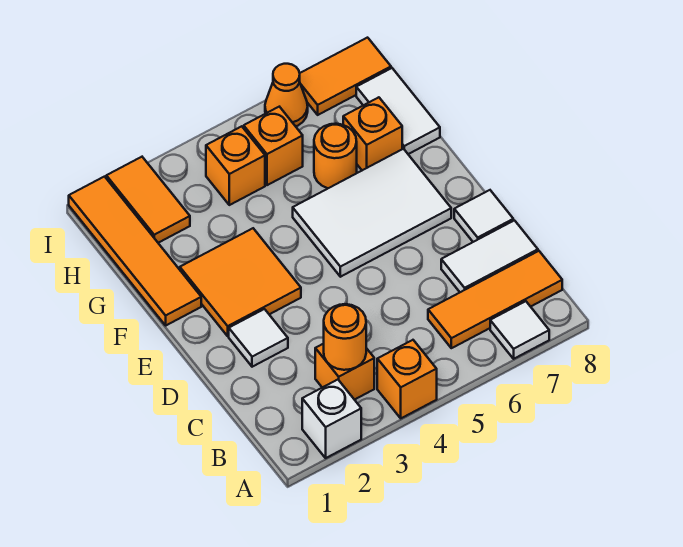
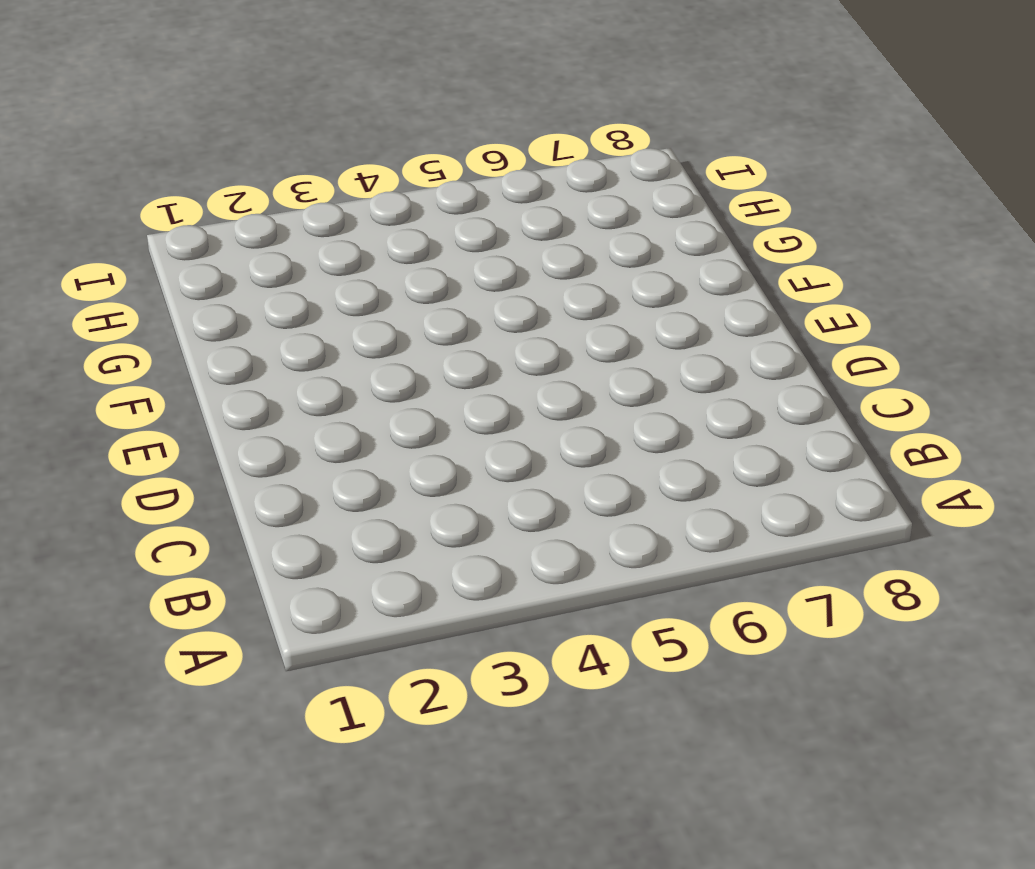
none -> white brick A2 level 1
none -> orange brick A4 level 1
none -> white tile A7 level 1

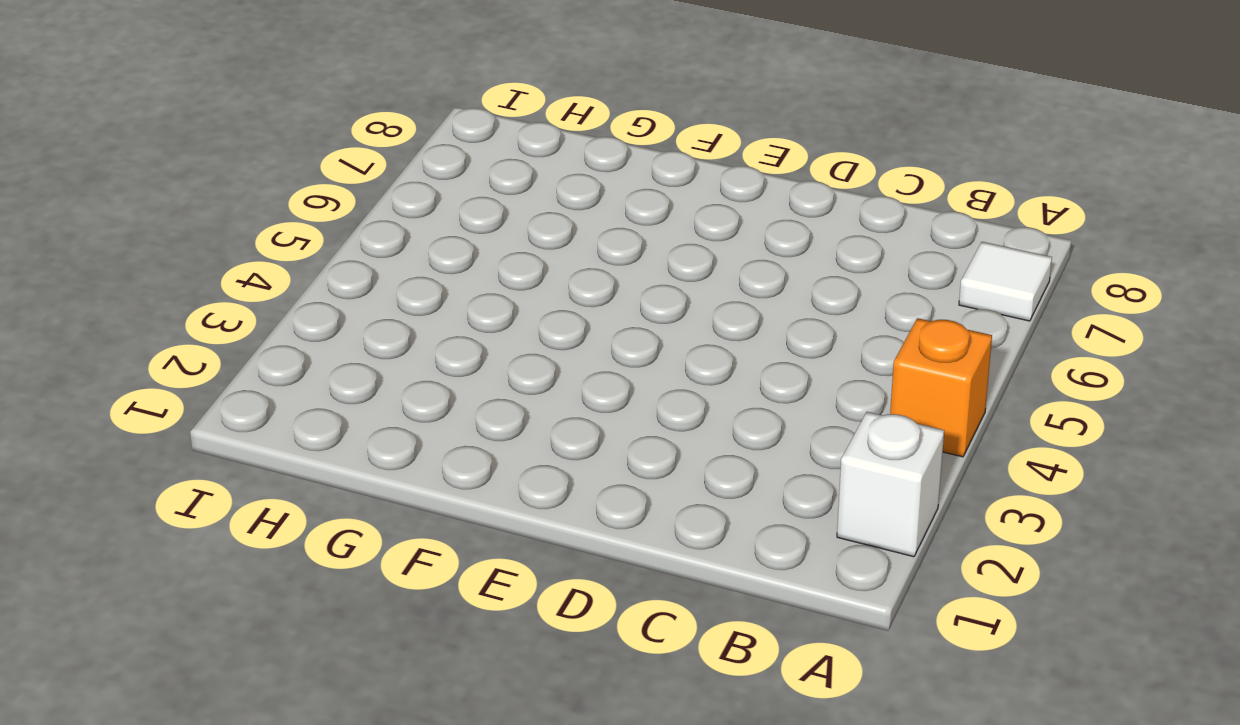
none -> orange brick B3 level 1
none -> orange tile B6:B8 level 1
none -> white tile C7:C8 level 1

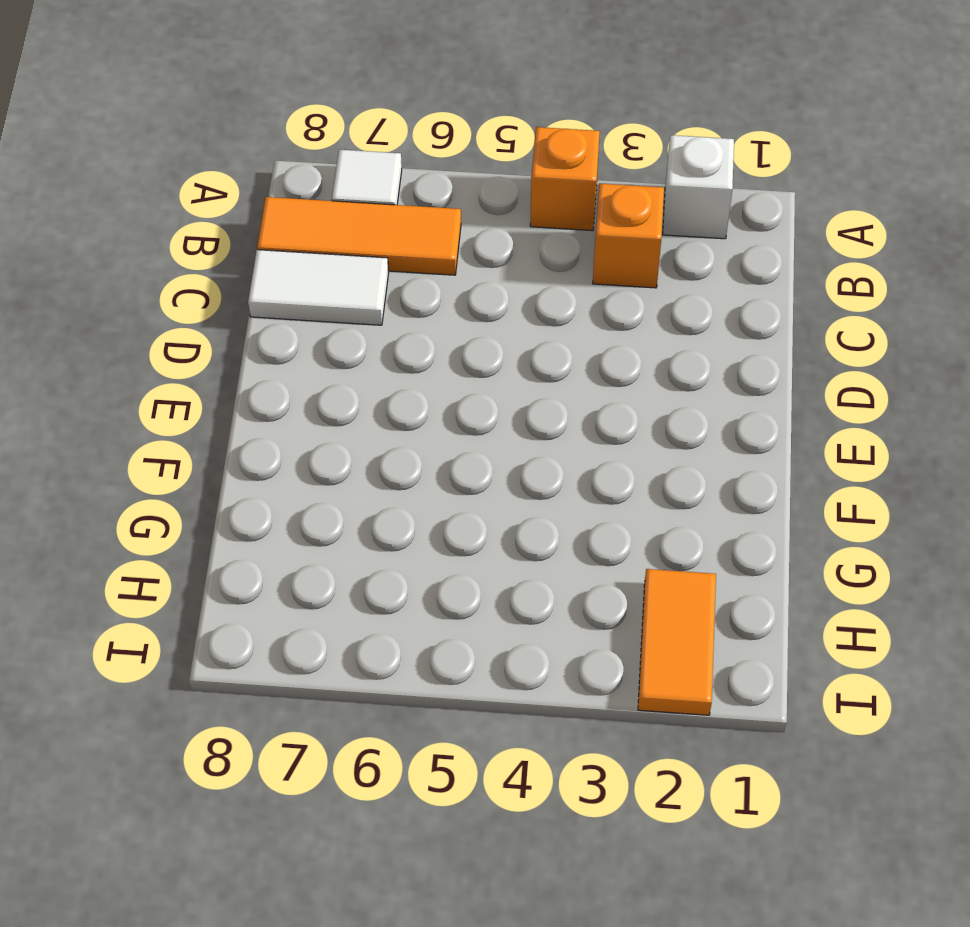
none -> white tile D2 level 1
none -> white tile D8 level 1
none -> orange tile E2:F3 level 1

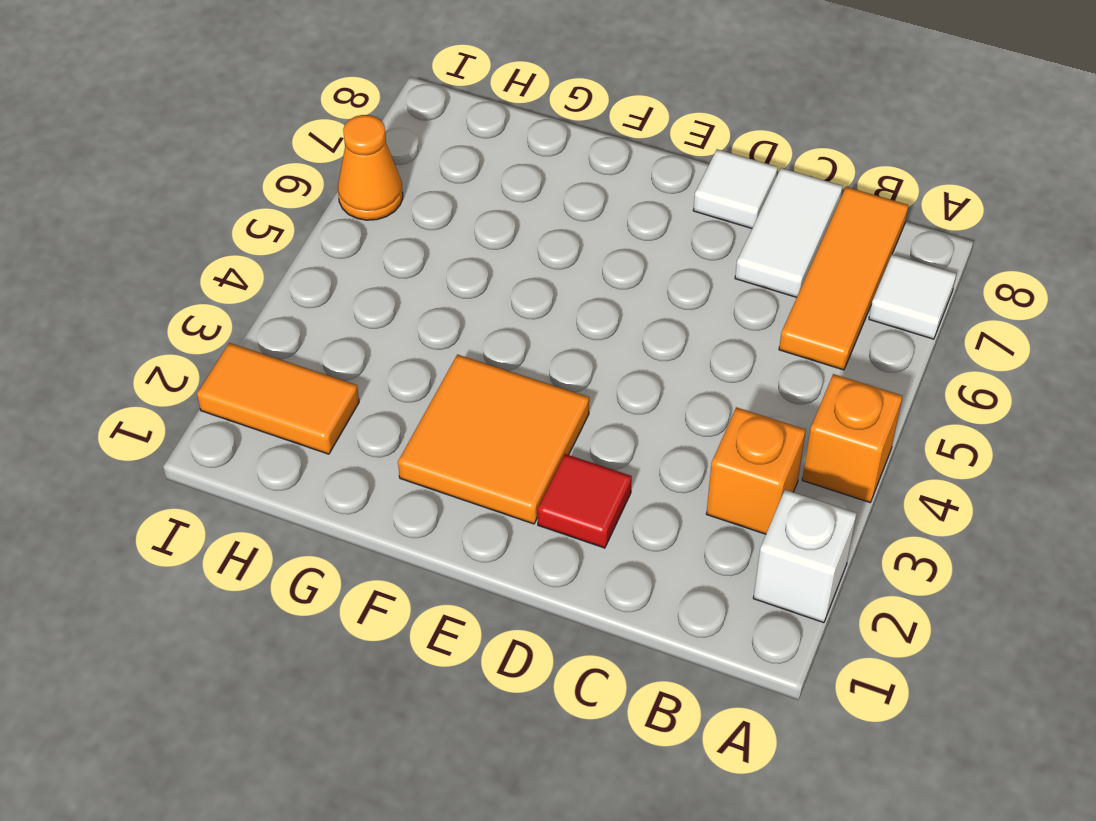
red tile D2 level 1 -> white tile D2 level 1
none -> white tile E5:F7 level 1
none -> orange tile F1:I1 level 1
none -> orange round brick G6 level 1

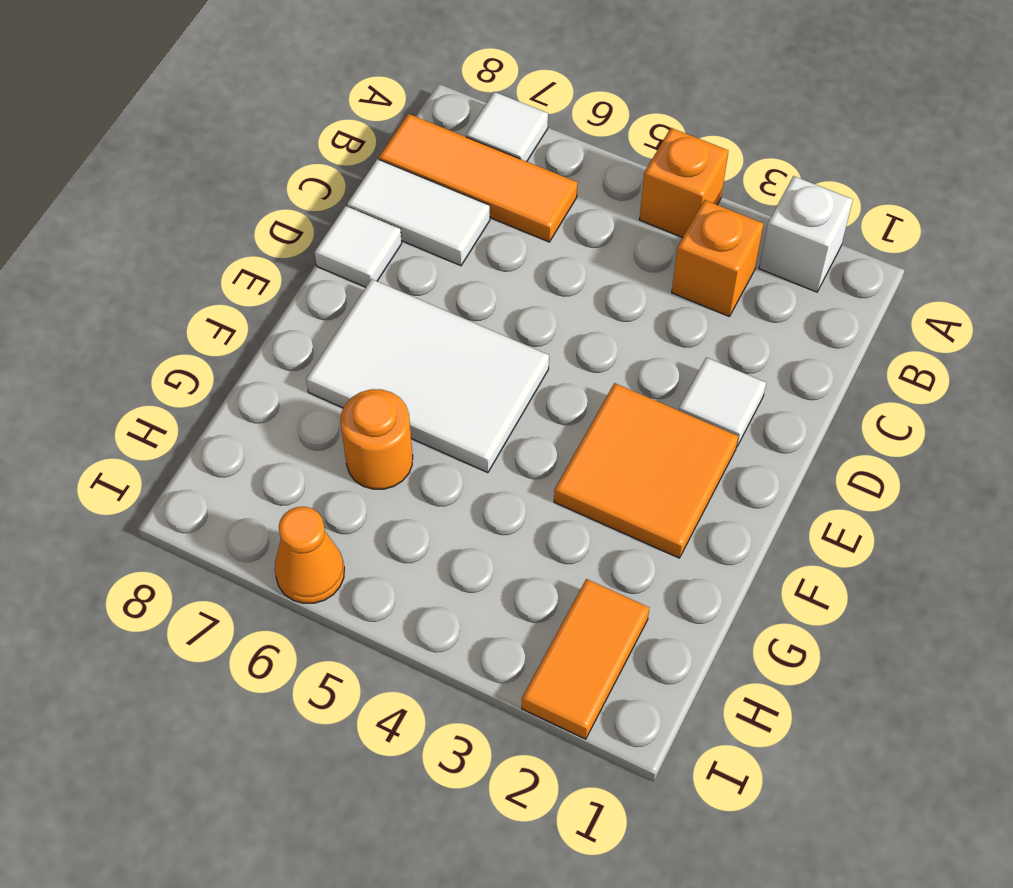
none -> orange tile F1:I1 level 1
none -> orange brick G7 level 1
none -> white tile G8:H8 level 1

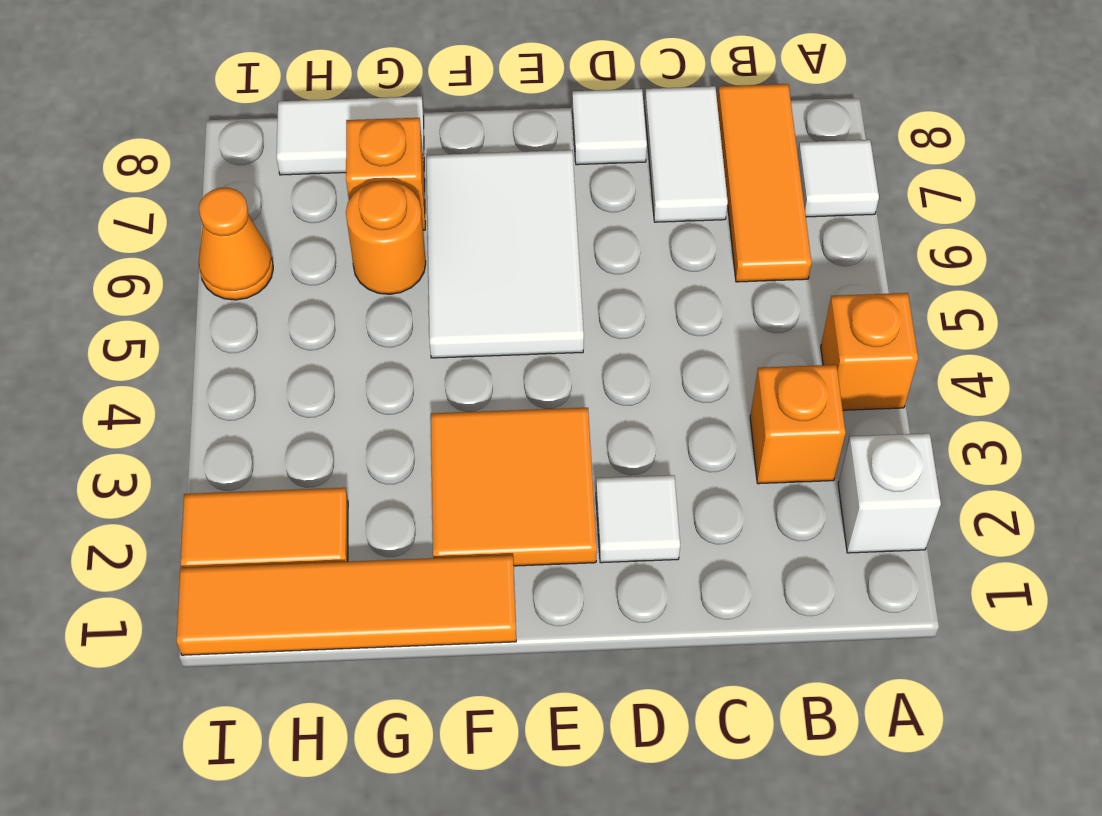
none -> orange brick H4 level 1
none -> orange brick H5 level 1
none -> orange tile I7:I8 level 1

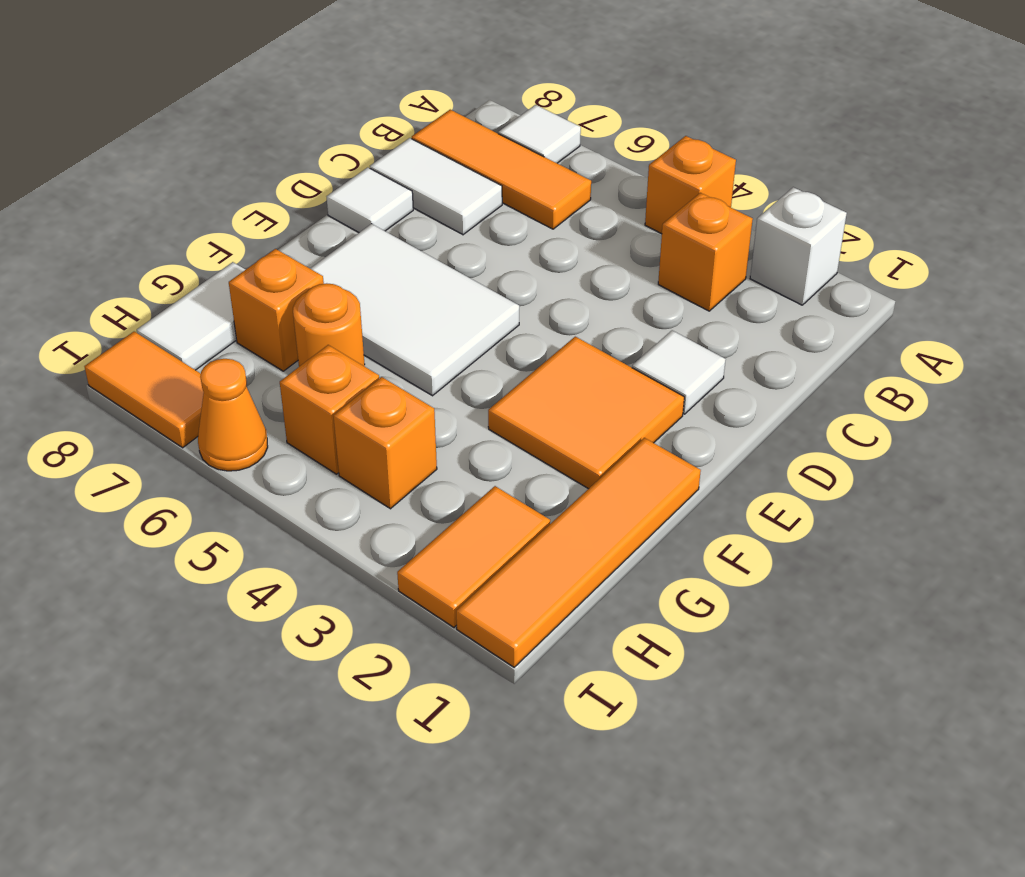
none -> orange round brick B3 level 2

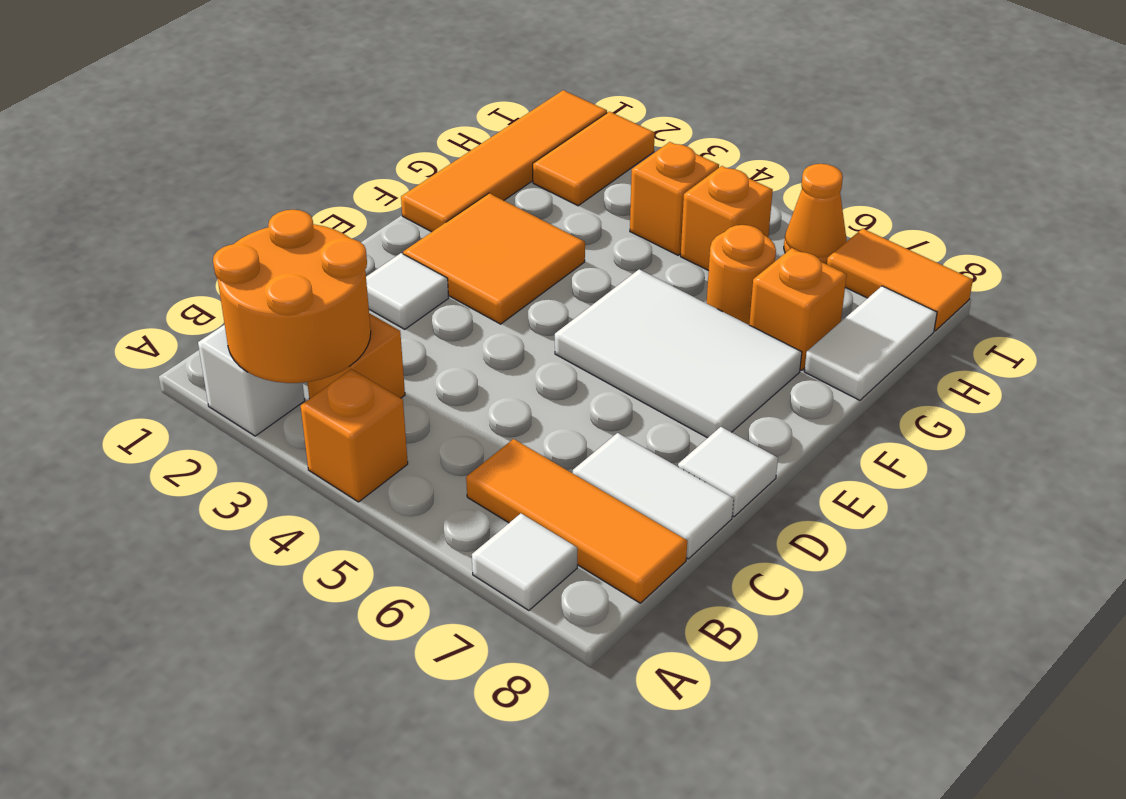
orange round brick A2:B3 level 2 -> orange round brick B3 level 2

